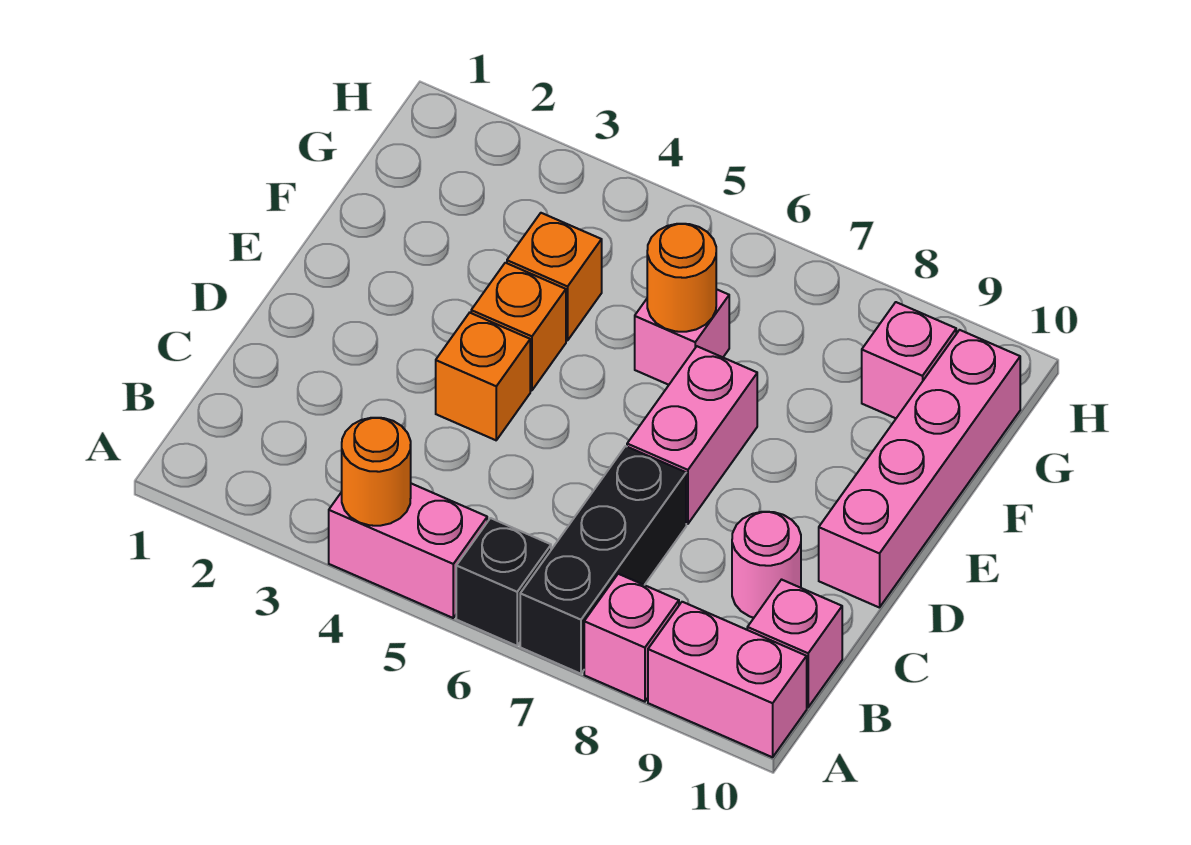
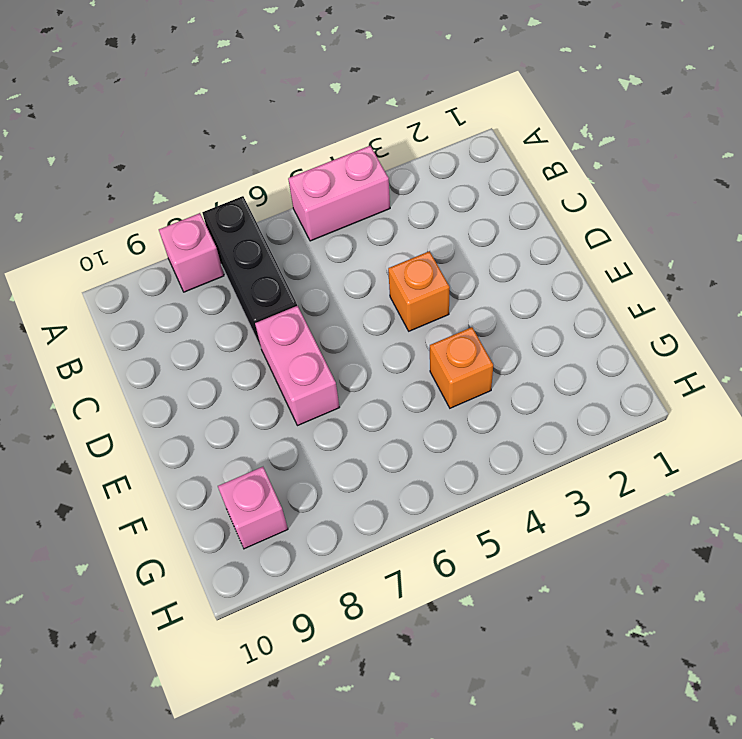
none -> black brick A6 level 1
none -> pink brick A9:A10 level 1
none -> pink brick B10 level 1

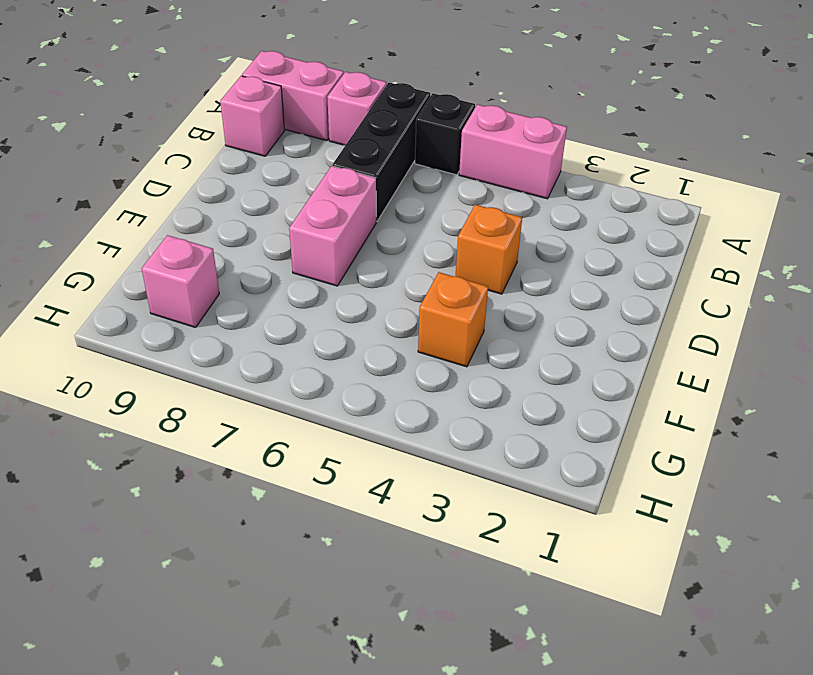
none -> pink round brick C9 level 1
none -> pink brick D10:G10 level 1
none -> orange brick E4 level 1

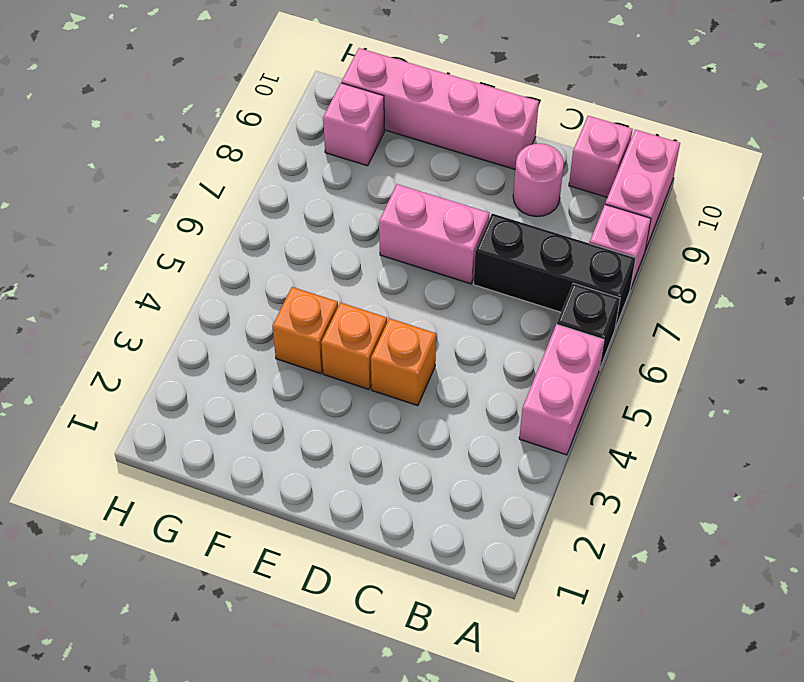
none -> pink brick F6 level 1
none -> orange round brick A4 level 2
none -> orange round brick F6 level 2

